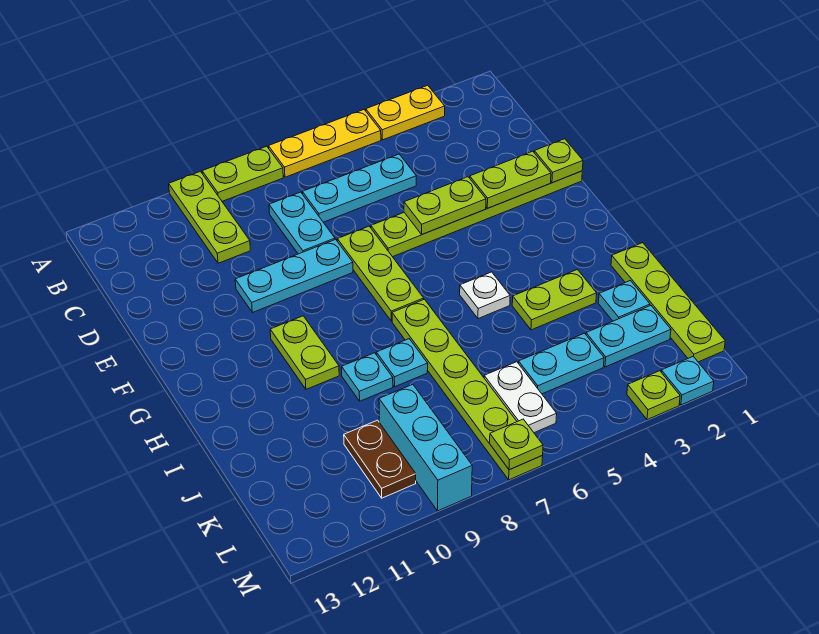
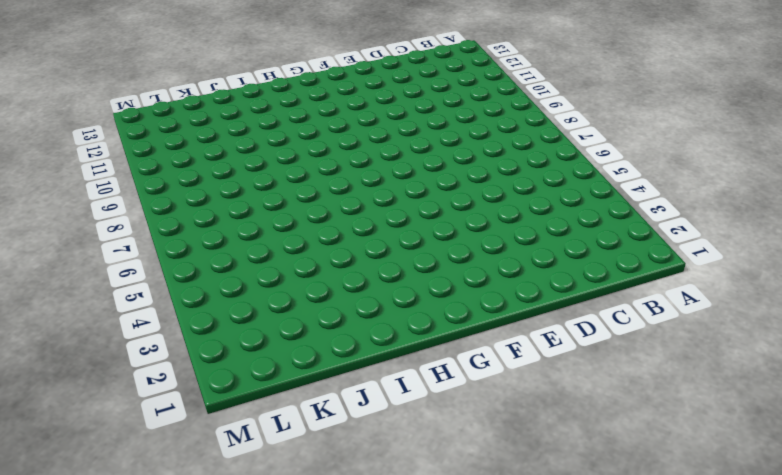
none -> yellow plate A3:A4 level 1
none -> yellow plate A5:A7 level 1
none -> lime plate A8:A9 level 1

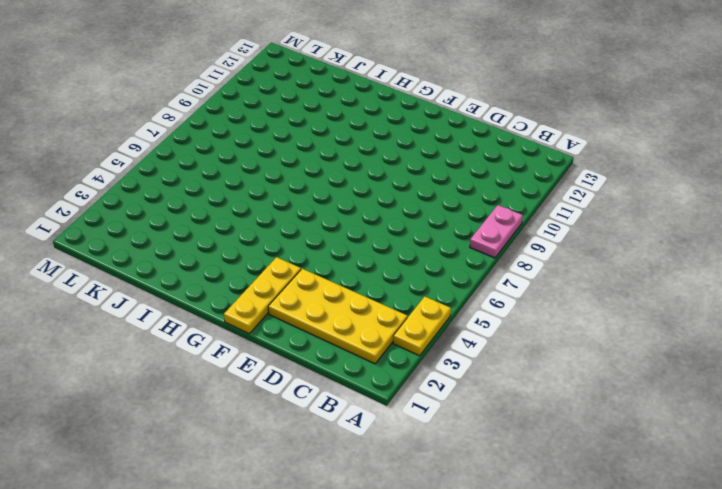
pink plate A8:A9 level 1 -> lime plate A8:A9 level 1
yellow plate B2:E3 level 1 -> lime plate E1:E6 level 1
yellow plate F1:F3 level 1 -> yellow plate A5:A7 level 1
none -> lime plate A10:C10 level 1
none -> cyan plate C5:C7 level 1
none -> cyan plate C8:D8 level 1

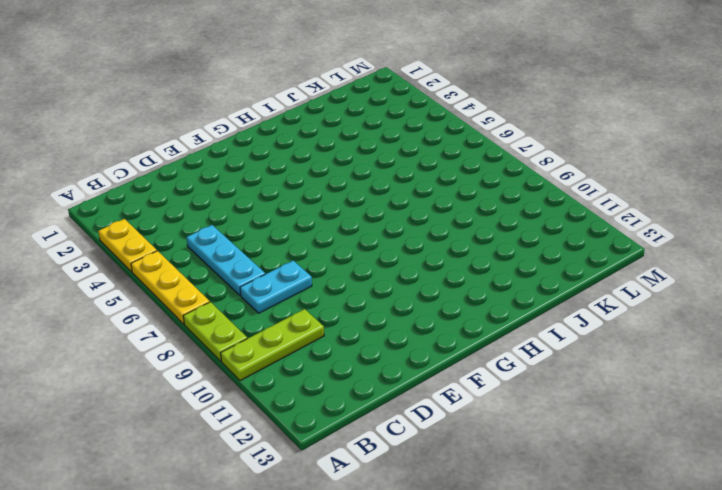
none -> lime plate E1:E6 level 1
none -> lime plate E7:G7 level 1
none -> cyan plate E8:E10 level 1

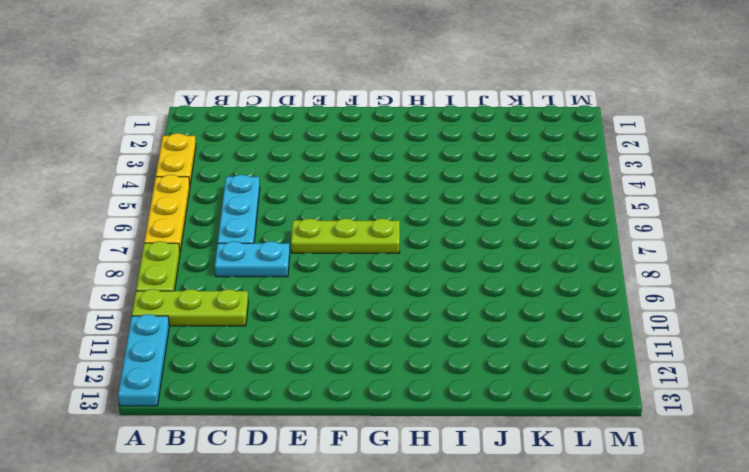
cyan plate A11:A13 level 1 -> cyan plate E8:E10 level 1
none -> lime plate E1:E6 level 1
none -> lime plate G10:H10 level 1
none -> white plate H5 level 1

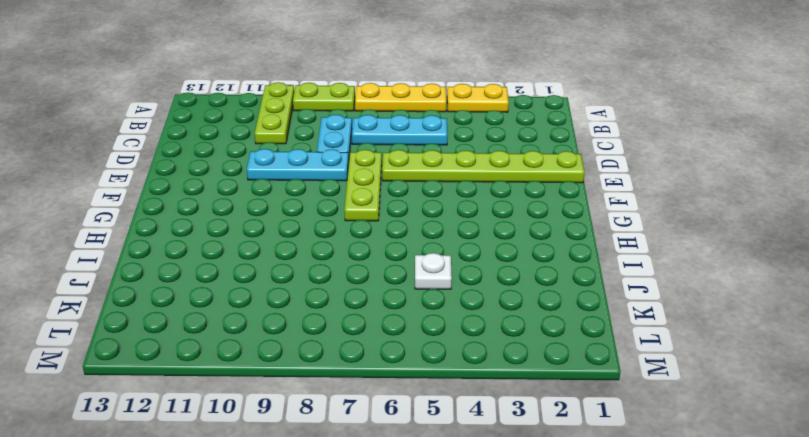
white plate J5 level 1 -> white plate H5 level 1
none -> lime plate G10:H10 level 1
none -> lime plate H7:M7 level 1
none -> lime plate I1:L1 level 1

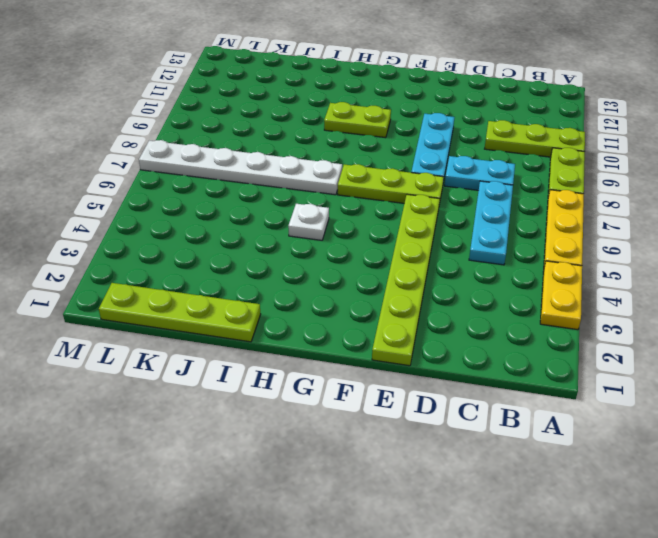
white plate H7:M7 level 1 -> lime plate H7:M7 level 1
none -> lime plate I3:I4 level 1
none -> cyan plate I8 level 1
none -> cyan plate I9 level 1

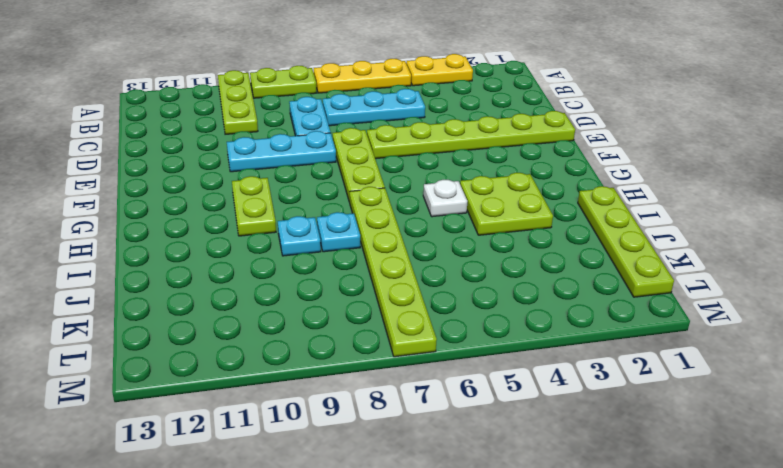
lime plate H3:I4 level 1 -> lime plate I3:I4 level 1
none -> cyan plate J2 level 1
none -> cyan plate K2:K3 level 1
none -> cyan plate K4:K5 level 1

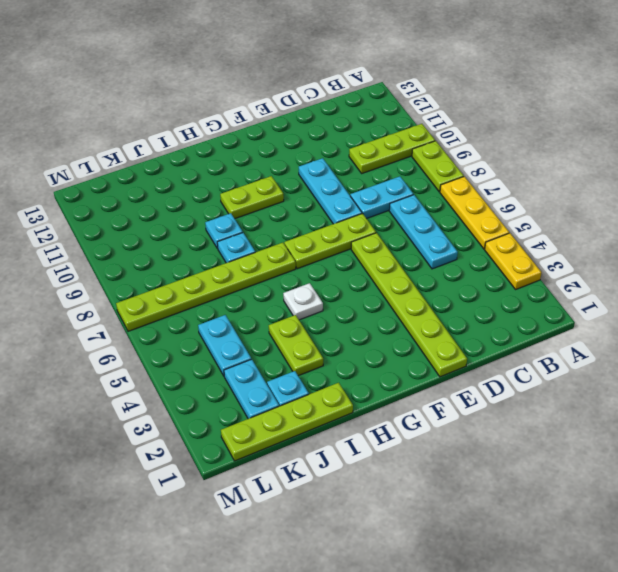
none -> white plate K6:L6 level 1
none -> cyan brick K9:M9 level 1
none -> brown plate K10:L10 level 1

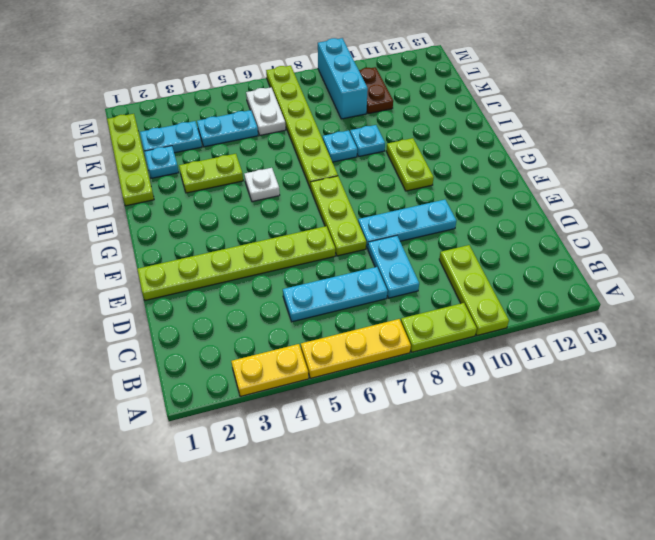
none -> cyan plate M2 level 1
none -> lime plate M3 level 1
none -> lime plate E1 level 2

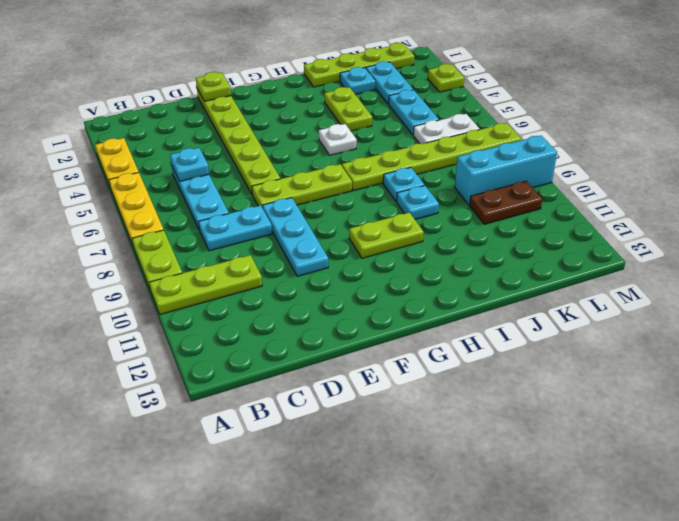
cyan plate C5 level 2 -> cyan plate M2 level 1
none -> lime plate E2:E3 level 2
none -> lime plate E4:E5 level 2
none -> lime plate M7 level 2

